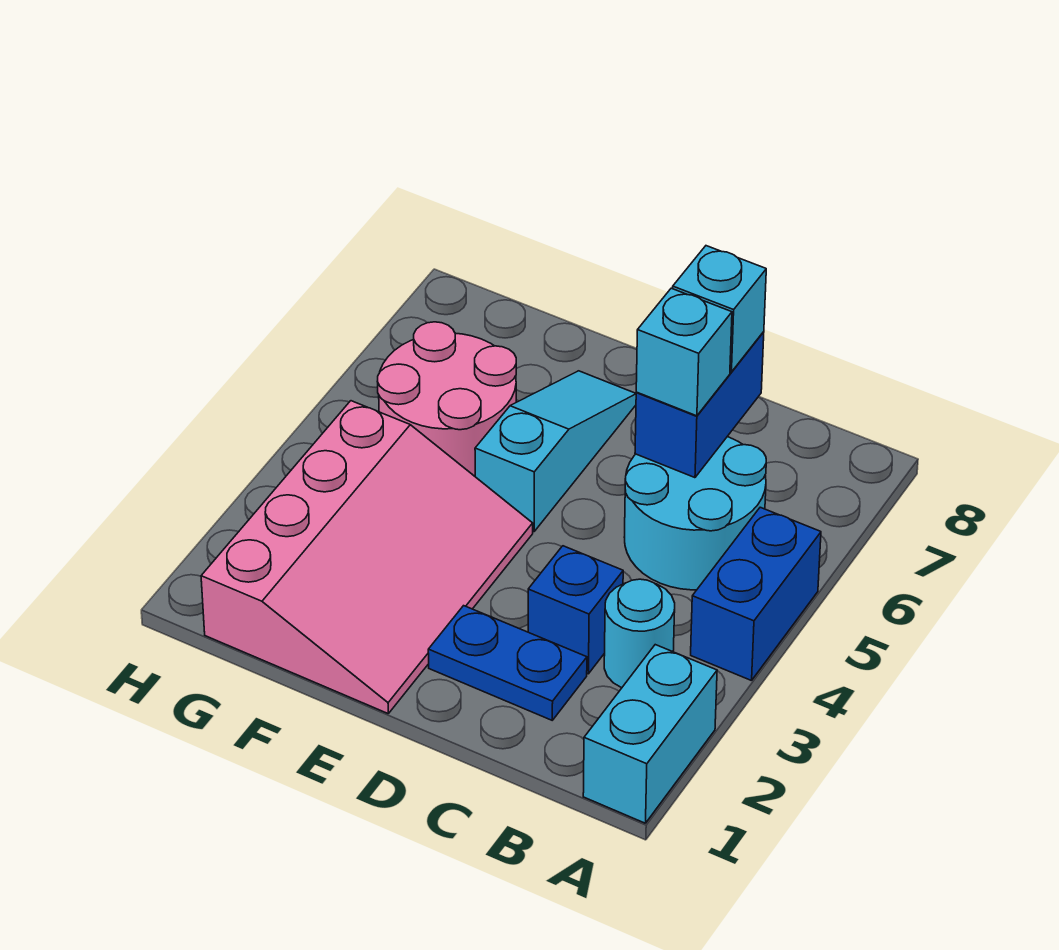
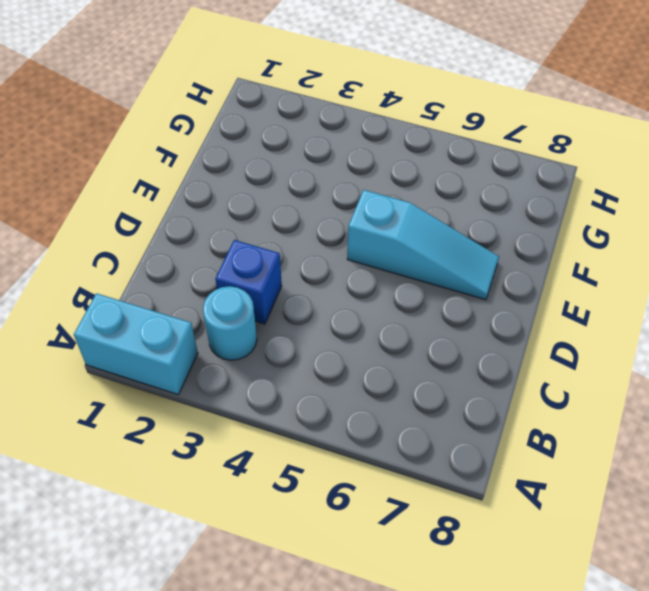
none -> blue brick A4:A5 level 1
none -> cyan round brick B5:C6 level 1
none -> blue plate C2:D2 level 1

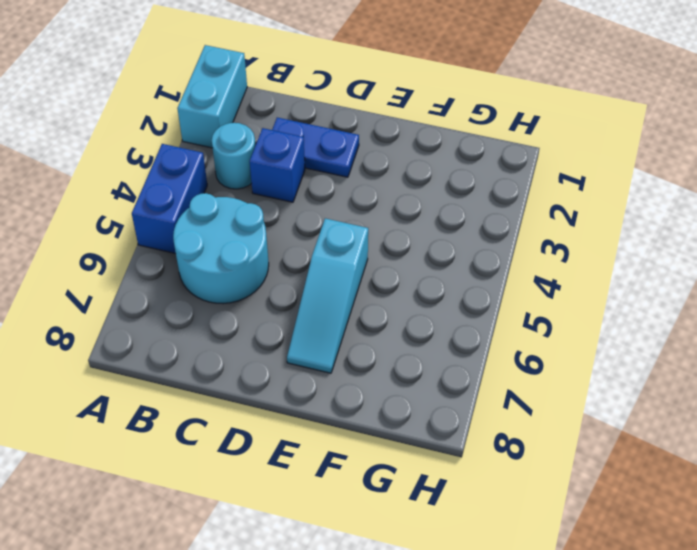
none -> pink slope E1:G4 level 1 top G
none -> pink round brick F5:G6 level 1
none -> blue brick C6:C7 level 2

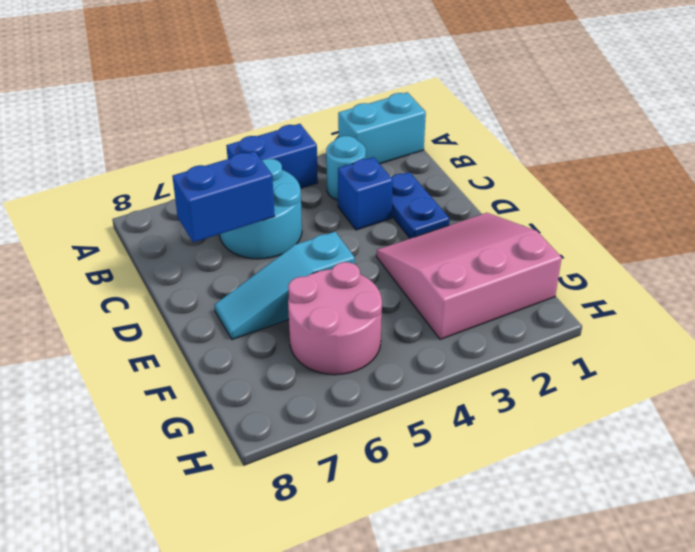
pink slope E1:G3 level 1 top G -> pink slope E1:G4 level 1 top G
none -> cyan brick C6 level 3
none -> cyan brick C7 level 3

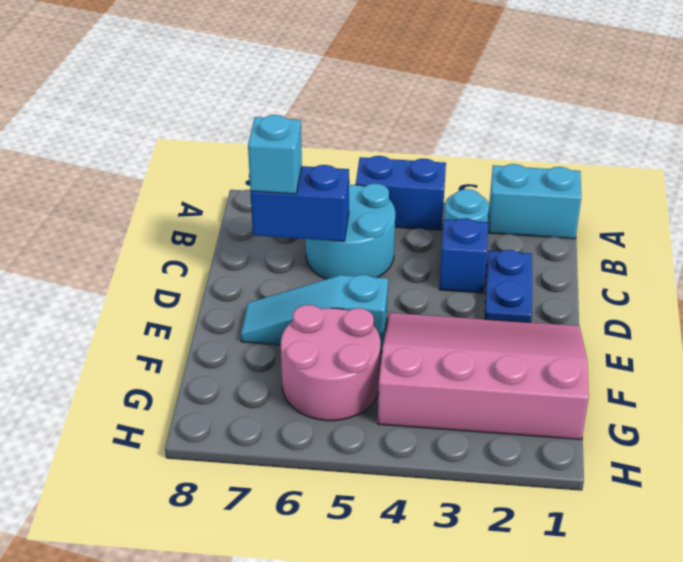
none -> cyan brick C6 level 3

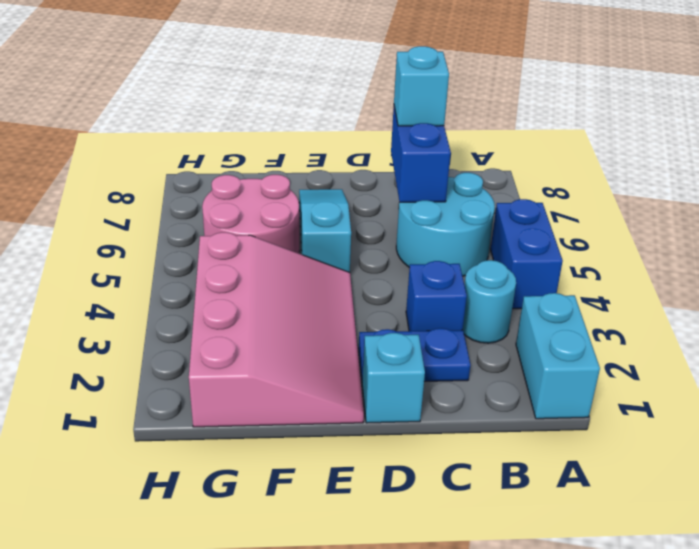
cyan brick D1 level 1 -> cyan brick C6 level 3

